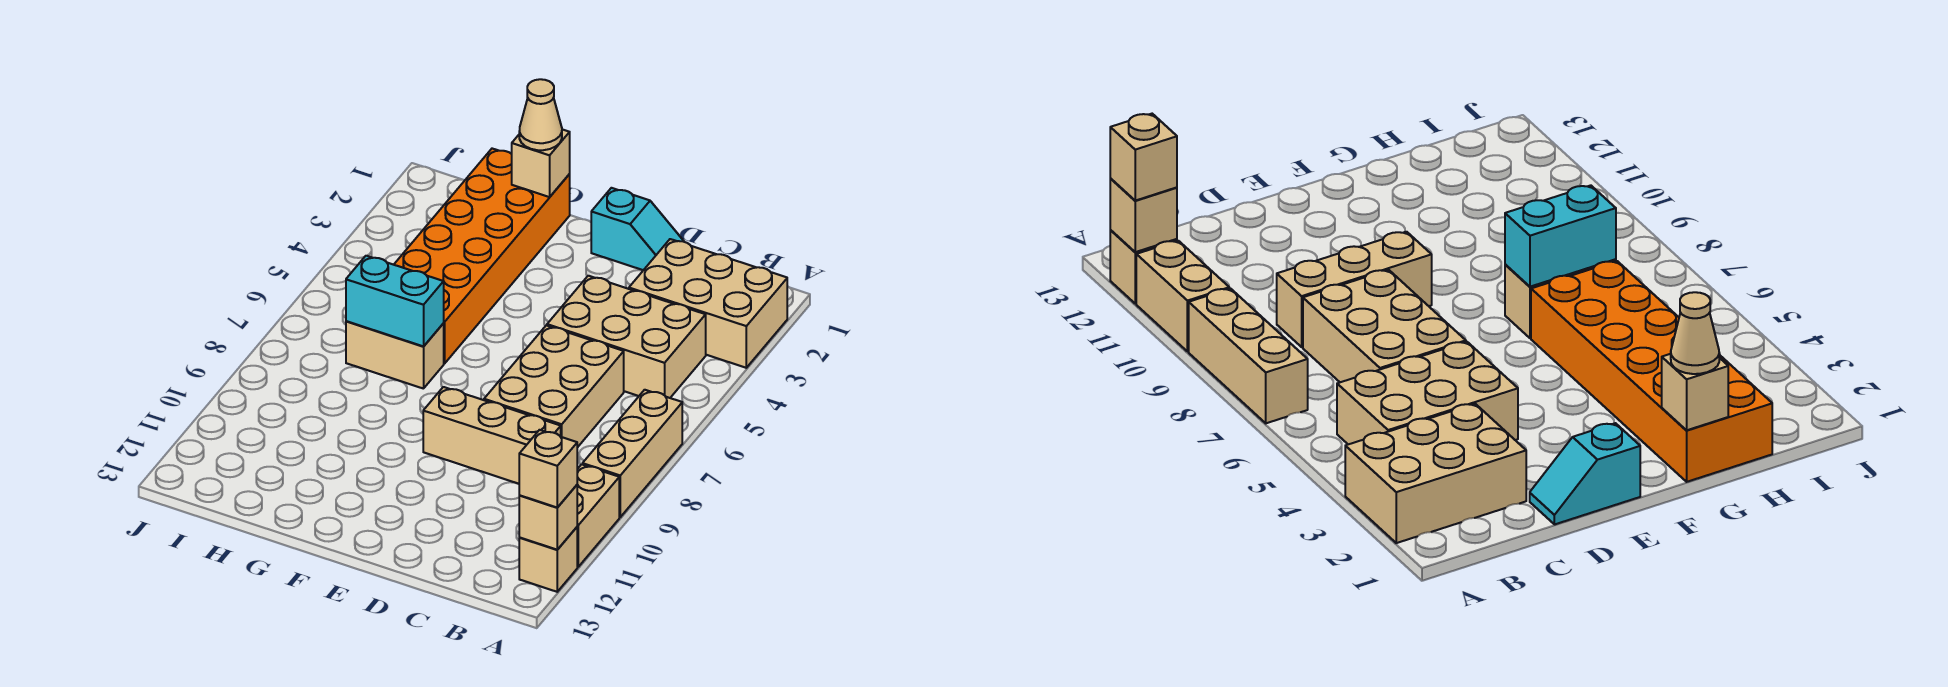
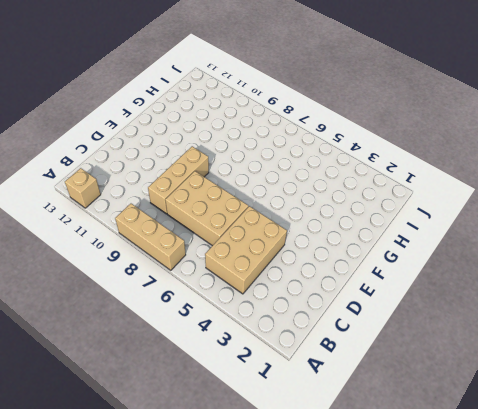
none -> tan brick A2:C3 level 1
none -> tan brick A10:A11 level 1
none -> cyan slope D1:E1 level 1 top E

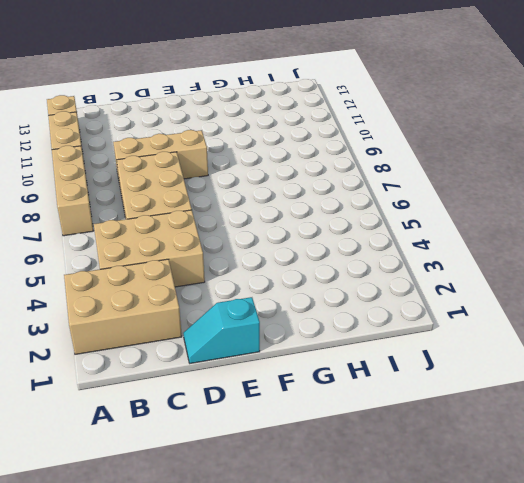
none -> orange brick G1:H6 level 1
none -> tan brick G7:H7 level 1
none -> tan brick A12 level 2

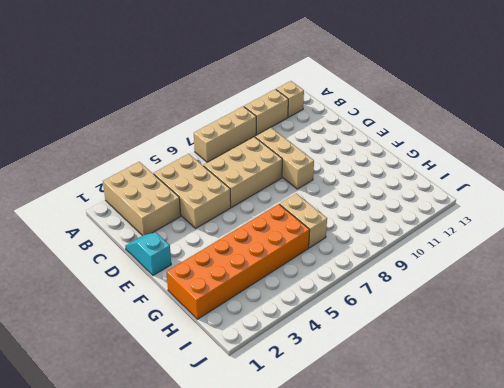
none -> tan brick A12 level 2
none -> tan brick G1 level 2
none -> cyan brick G7:H7 level 2

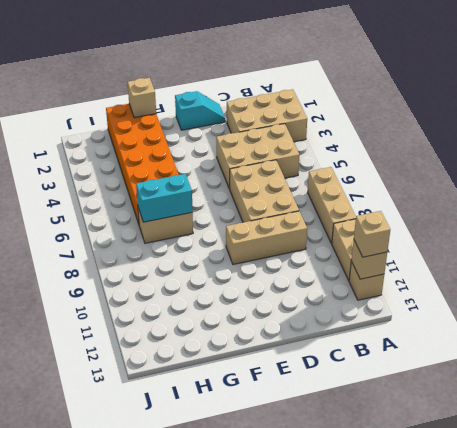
none -> tan cone G1 level 3

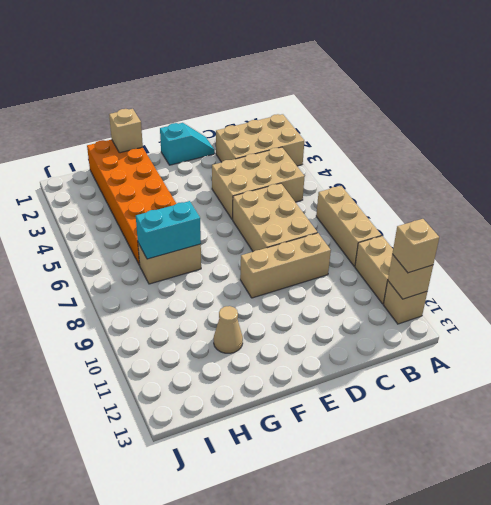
tan cone G11 level 1 -> tan cone G1 level 3

